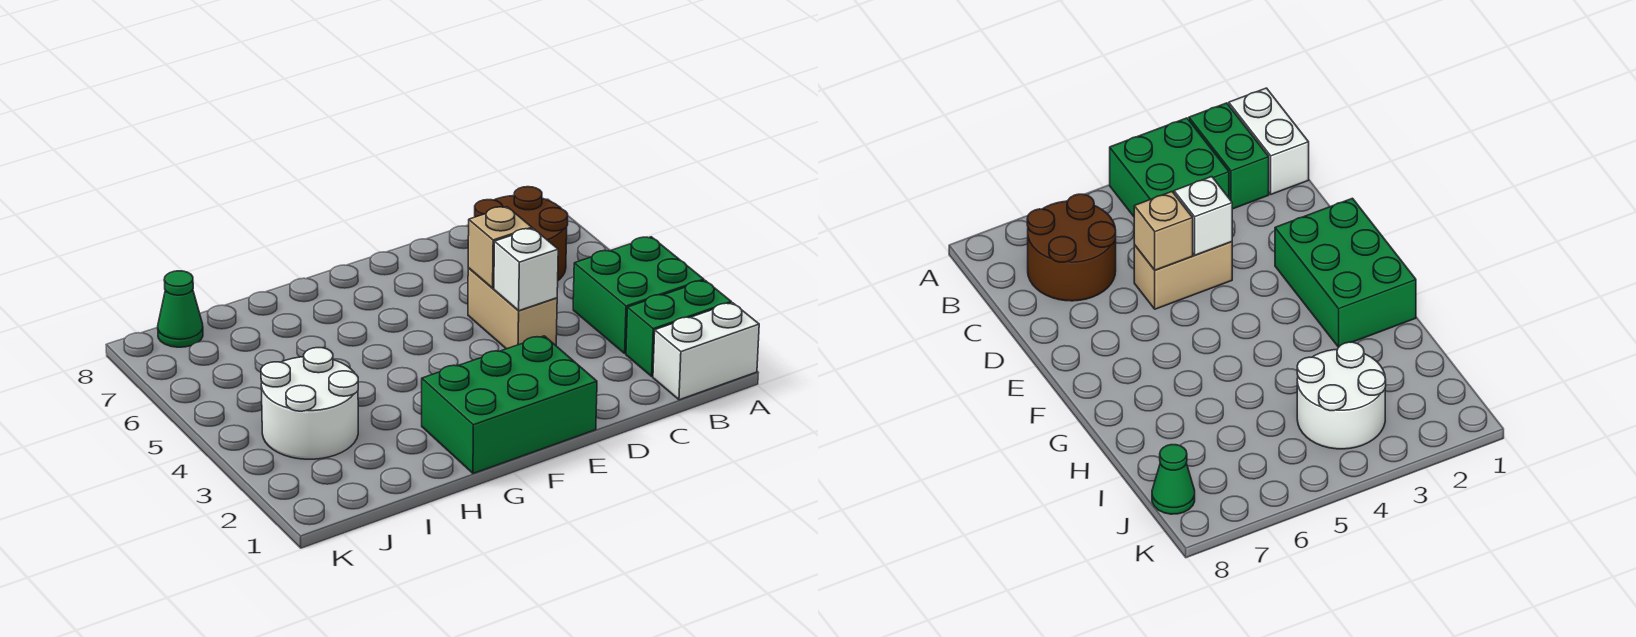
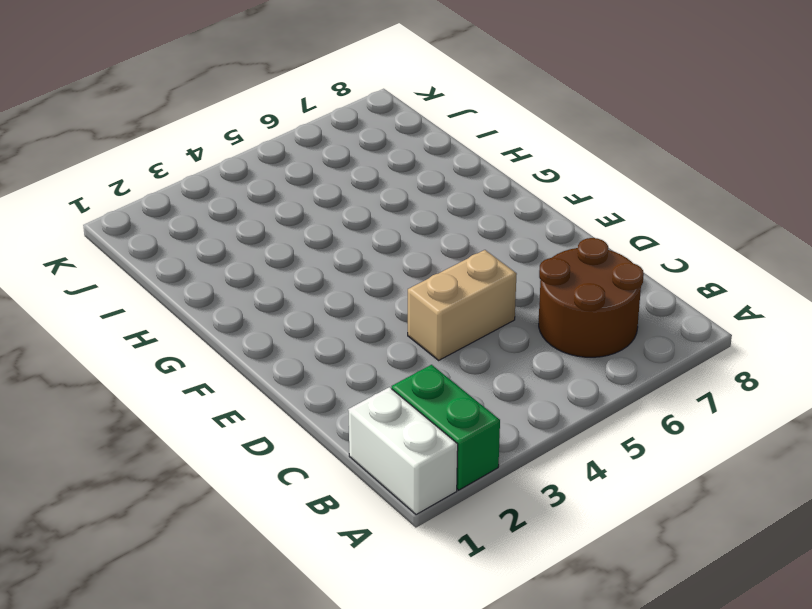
none -> green brick A3:B4 level 1
none -> green brick E1:G2 level 1

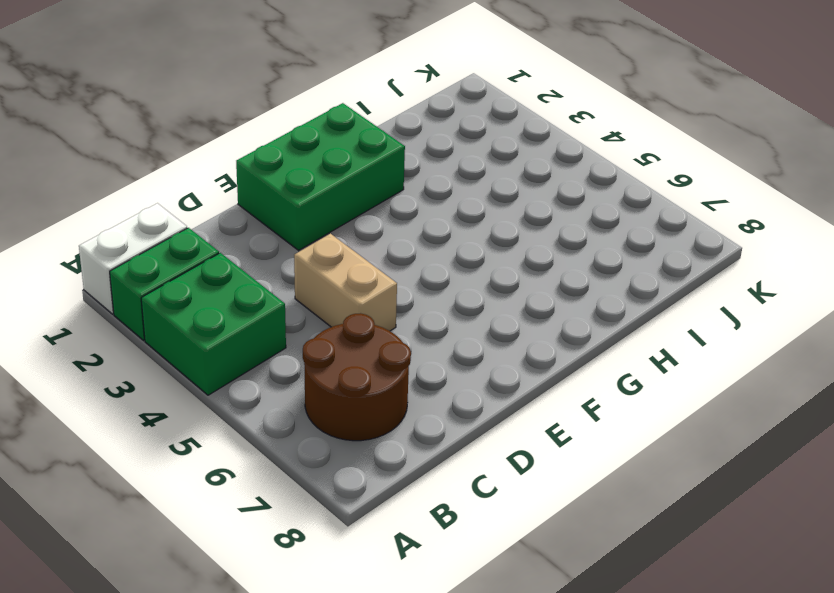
none -> white round brick I3:J4 level 1
none -> green cone J8 level 1

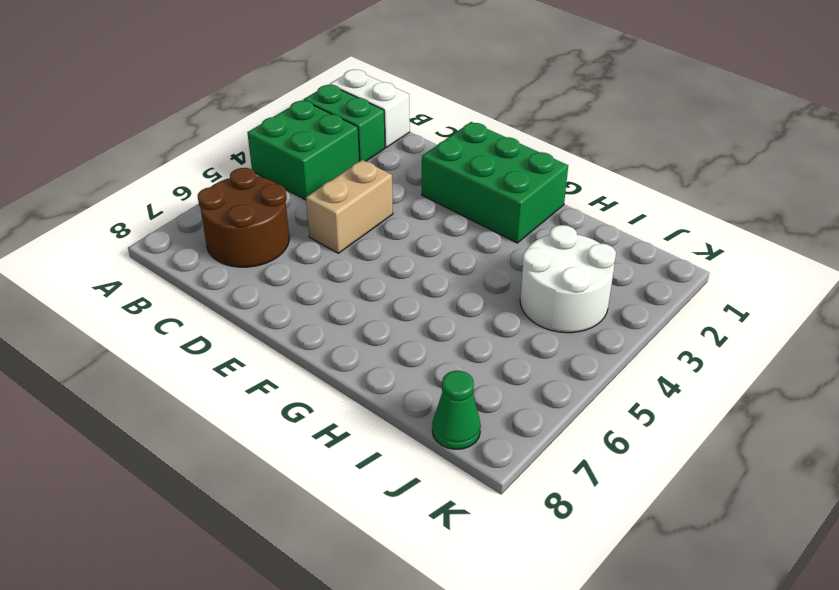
none -> white brick D4 level 2
none -> tan brick D5 level 2

